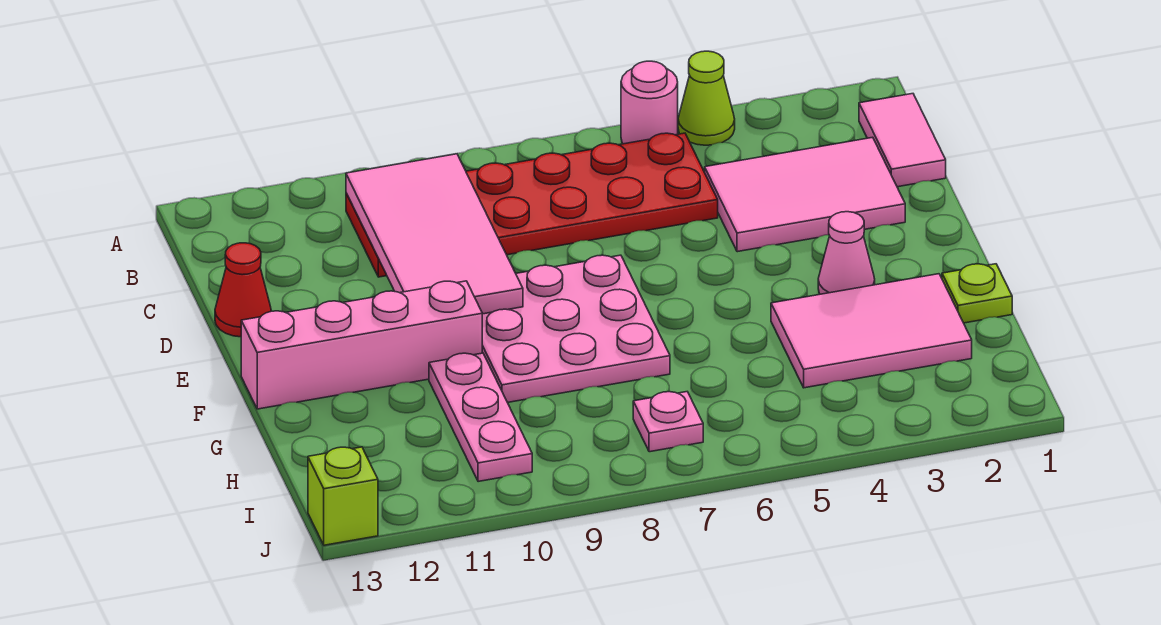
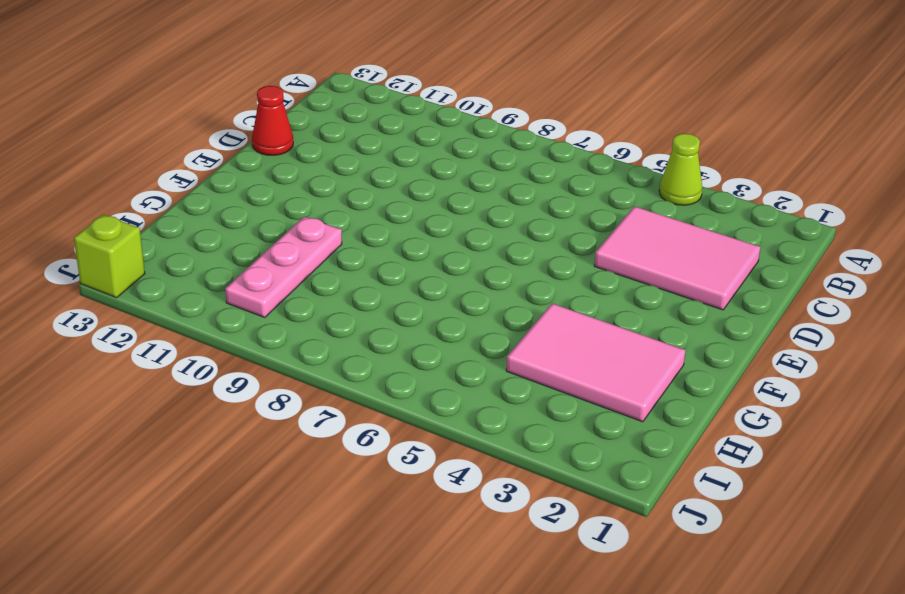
none -> pink round brick A5 level 1
none -> pink tile B1:C1 level 1
none -> red plate B5:C10 level 1

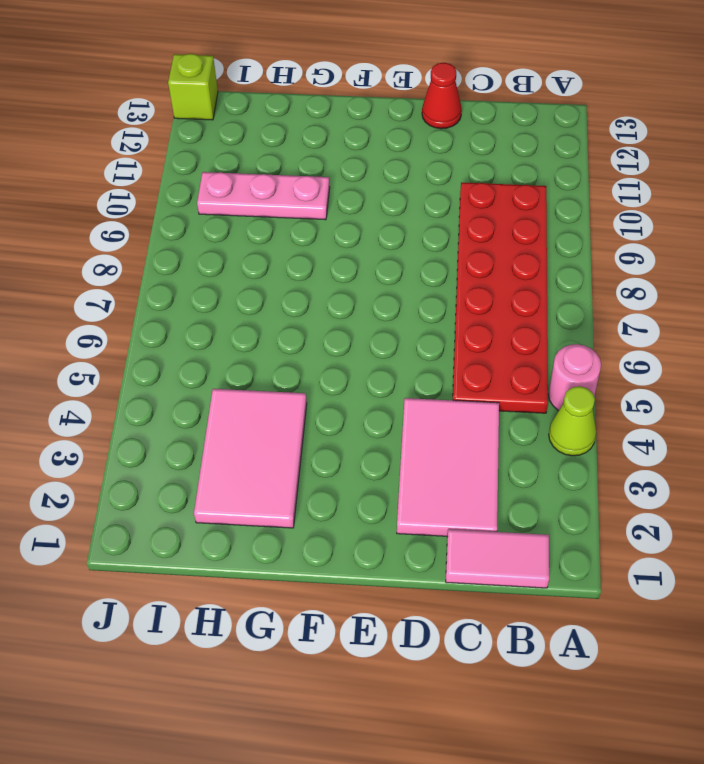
none -> pink plate E7:G9 level 1
none -> pink cone F3 level 1
none -> pink brick F10:F13 level 1

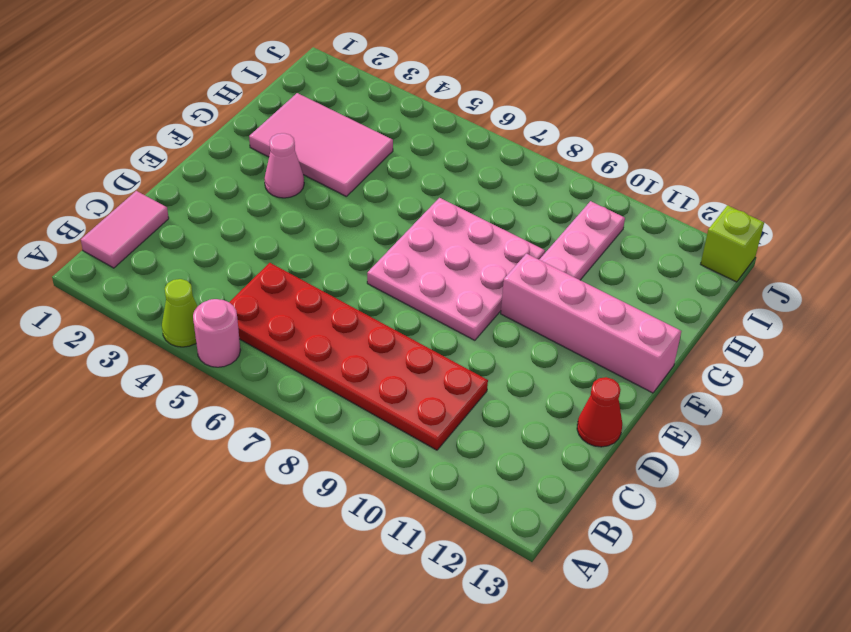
none -> pink tile C2:D4 level 1
none -> lime plate G1 level 1
none -> pink plate I7 level 1

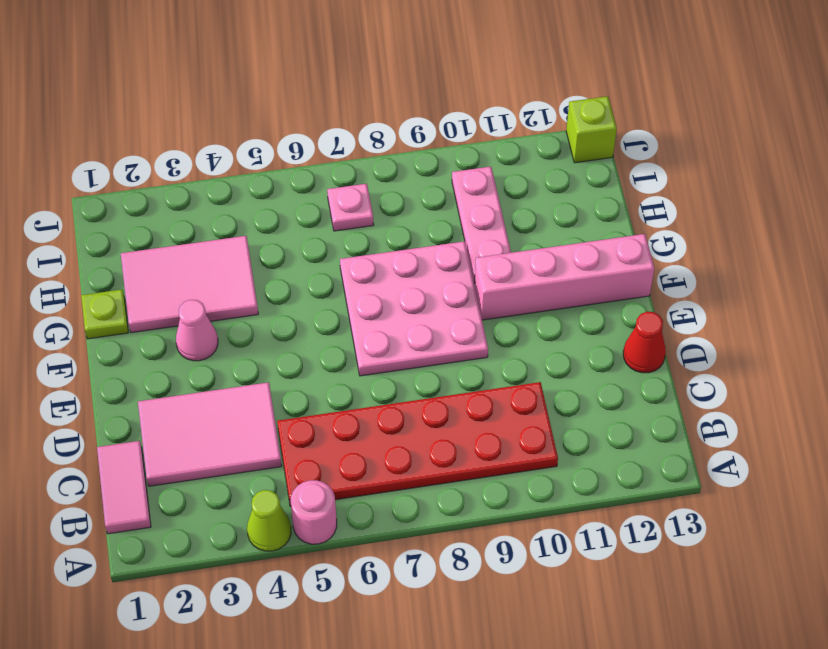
none -> pink tile B9:E10 level 2

